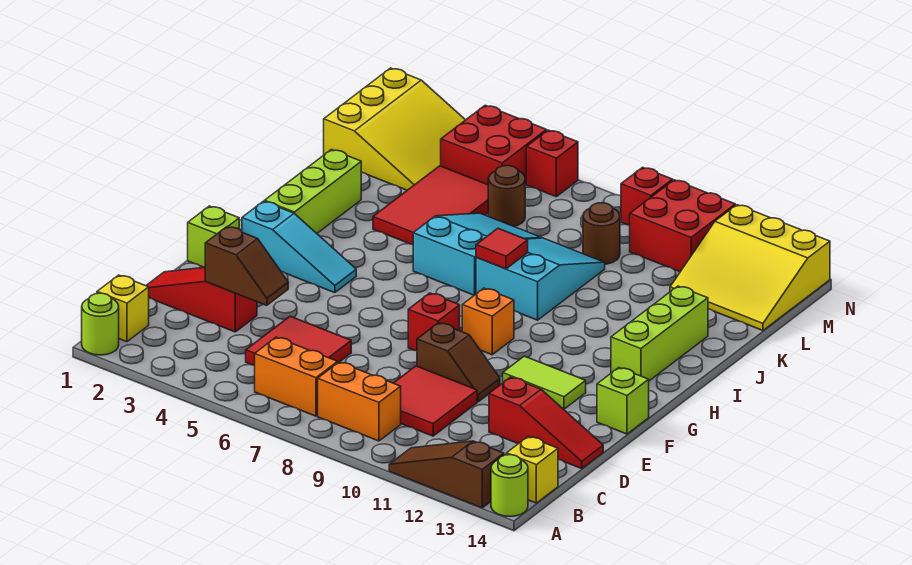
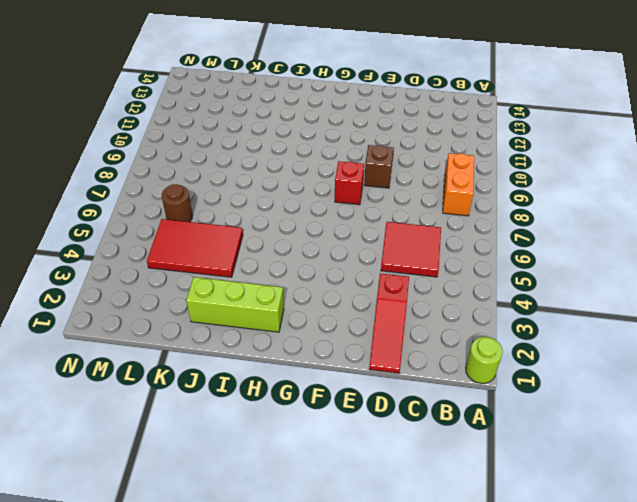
none -> brown slope A11:A13 level 1 top 13
none -> lime round brick A14 level 1
none -> yellow brick B1 level 1
none -> orange brick B6:B7 level 1

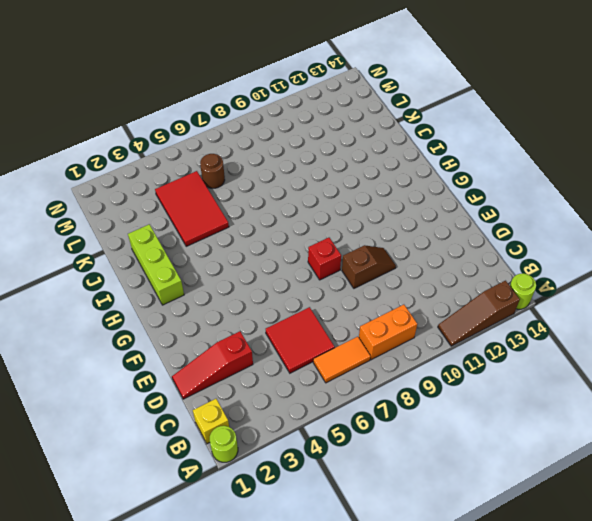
orange tile B6:B7 level 1 -> orange brick B6:B7 level 1
none -> yellow brick B14 level 1
none -> red tile C9:D10 level 1
none -> red slope D12:D14 level 1 top 12
none -> lime brick F1 level 1

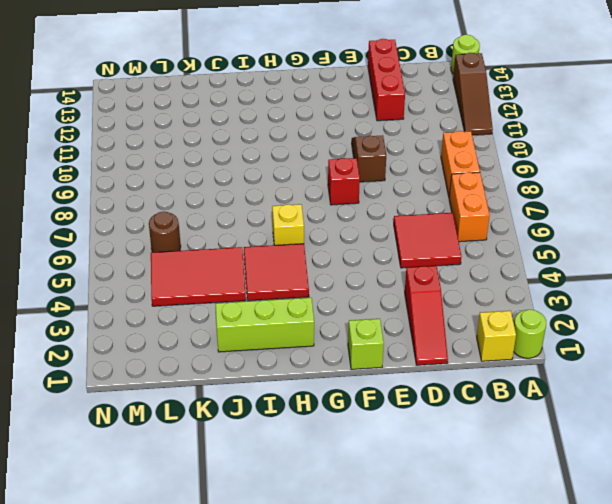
red brick D12:D14 level 1 -> red slope D12:D14 level 1 top 12
red tile H4:I5 level 1 -> red tile C9:D10 level 1
yellow brick H6 level 1 -> yellow brick B14 level 1
none -> lime tile F11:F12 level 1
none -> lime brick F14 level 1
none -> cyan slope G2:G4 level 1 top 2
none -> orange brick G9 level 1

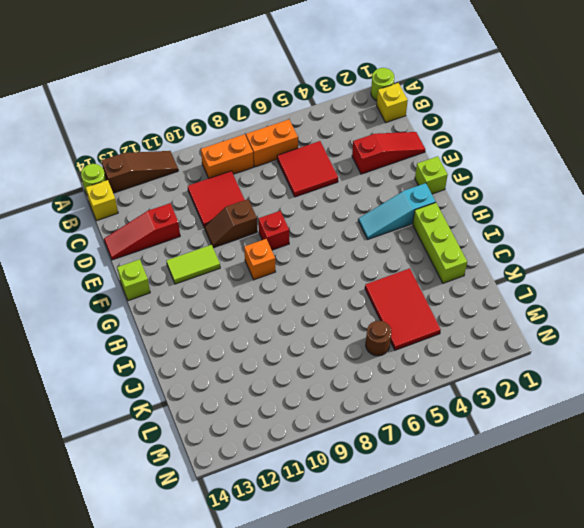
none -> lime brick H13:J13 level 1
none -> cyan slope I6:K7 level 1 top I
none -> cyan slope I8:K9 level 1 top I
none -> yellow slope L1:N3 level 1 top 1

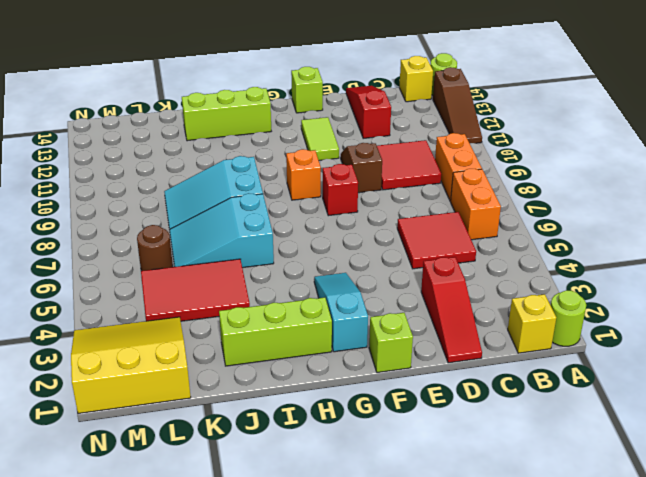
none -> brown round brick L9 level 1
none -> yellow slope L12:N14 level 1 top N
none -> red brick M4:N5 level 1
none -> red brick M10:N11 level 1

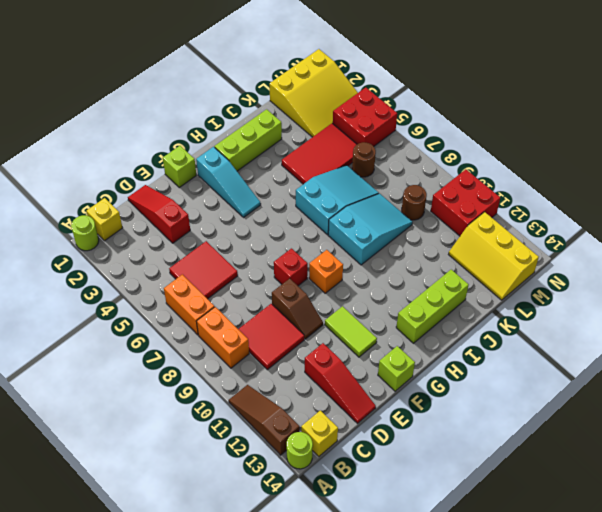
yellow slope L12:M14 level 1 top M -> yellow slope L12:N14 level 1 top N
none -> red brick N6 level 1
none -> red brick N9 level 1
none -> brown slope D3:D4 level 2 top 3
none -> red tile I8 level 2

